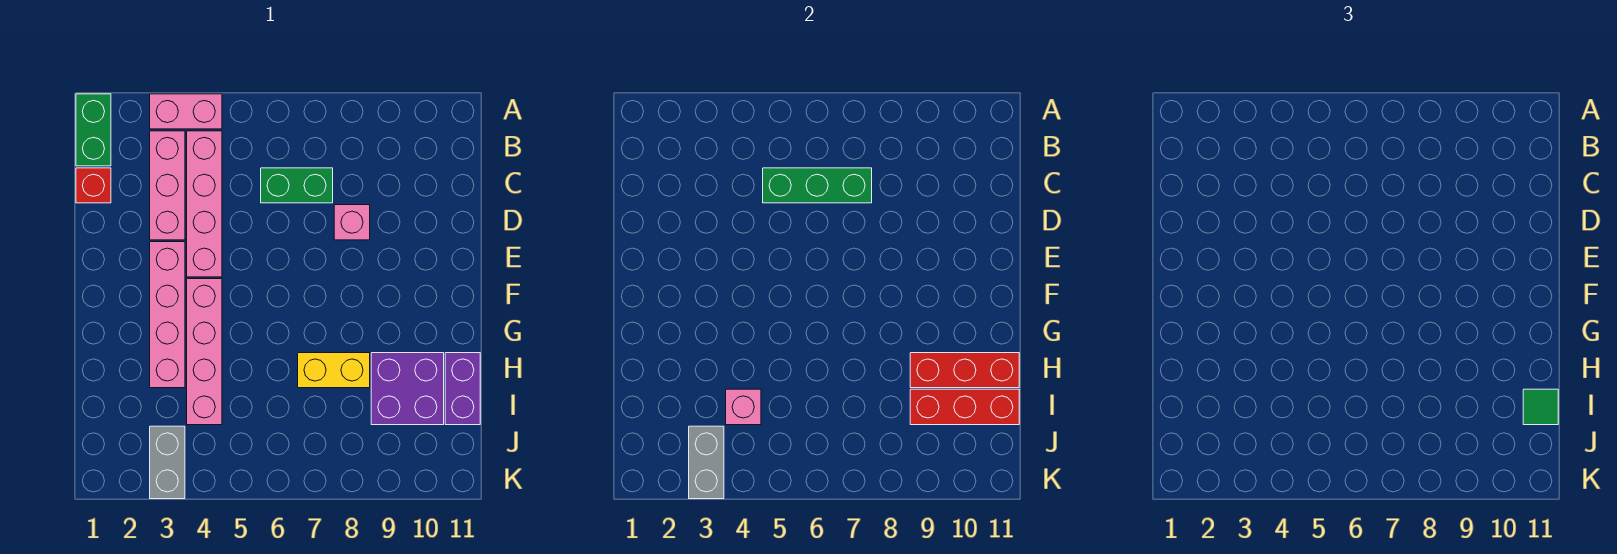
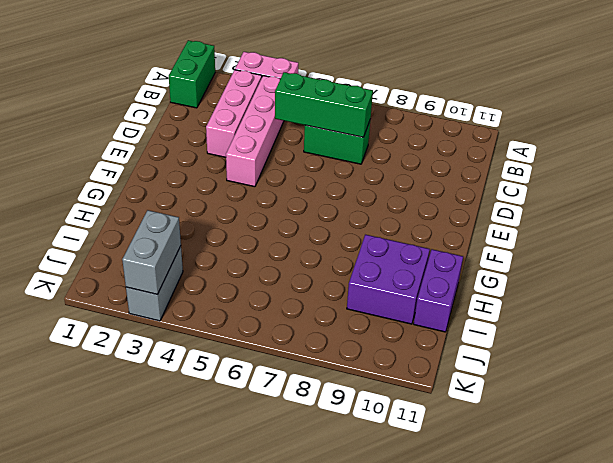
none -> red brick C1 level 1
none -> pink brick D8 level 1
none -> pink brick E3:H3 level 1

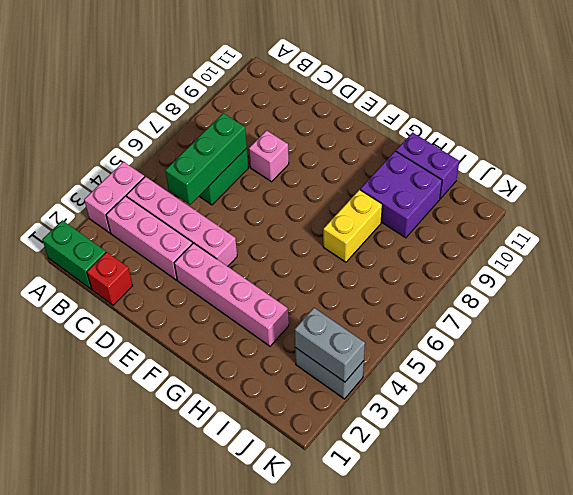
none -> pink brick F4:I4 level 1
none -> red brick H9:H11 level 2
none -> pink brick I4 level 2

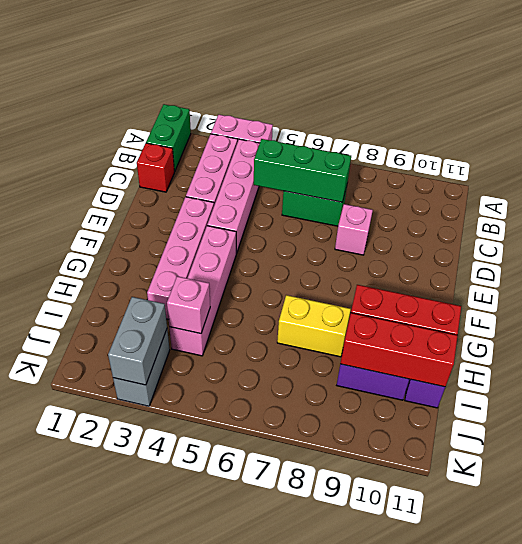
none -> green tile I11 level 3

